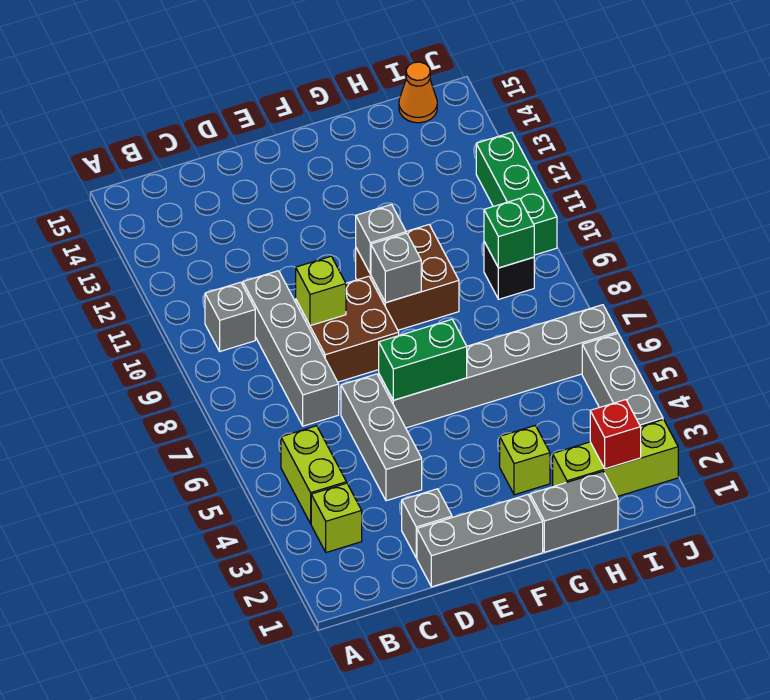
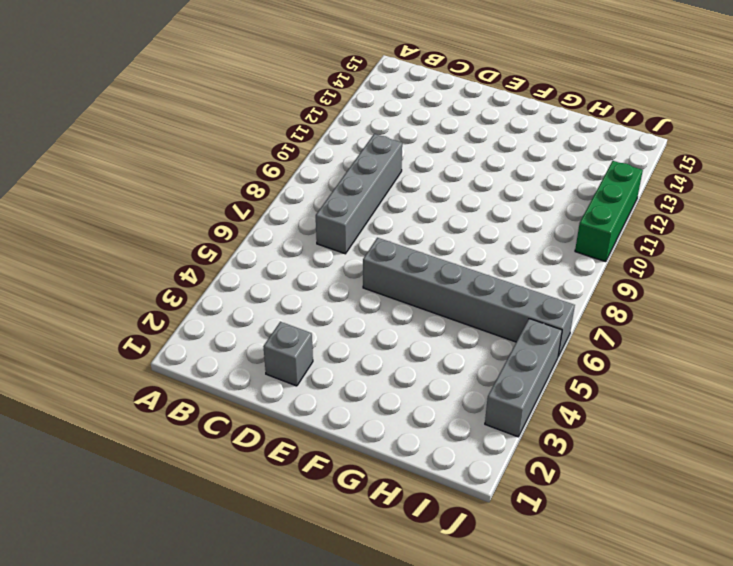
none -> lime brick B3 level 1
none -> lime brick B4:B5 level 1
none -> grey brick B10 level 1

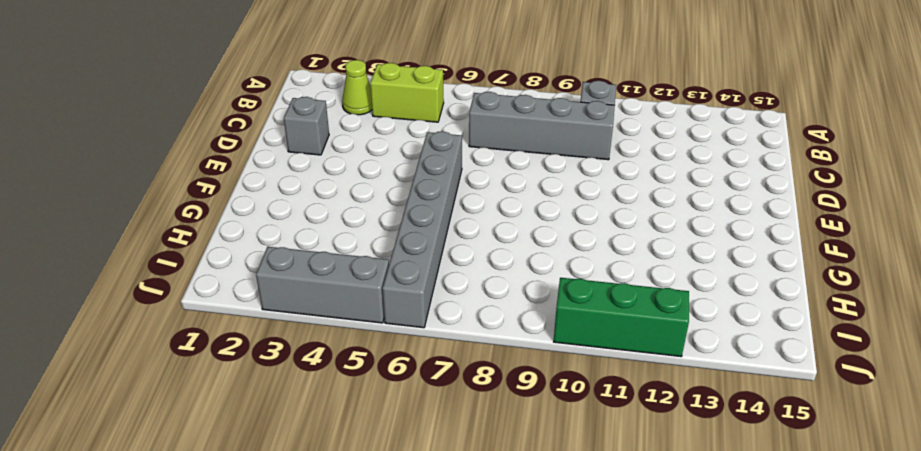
lime cone B3 level 1 -> lime brick B3 level 1
none -> grey brick D1:F1 level 1
none -> grey brick D4:D6 level 1
none -> brown brick D8:E9 level 1

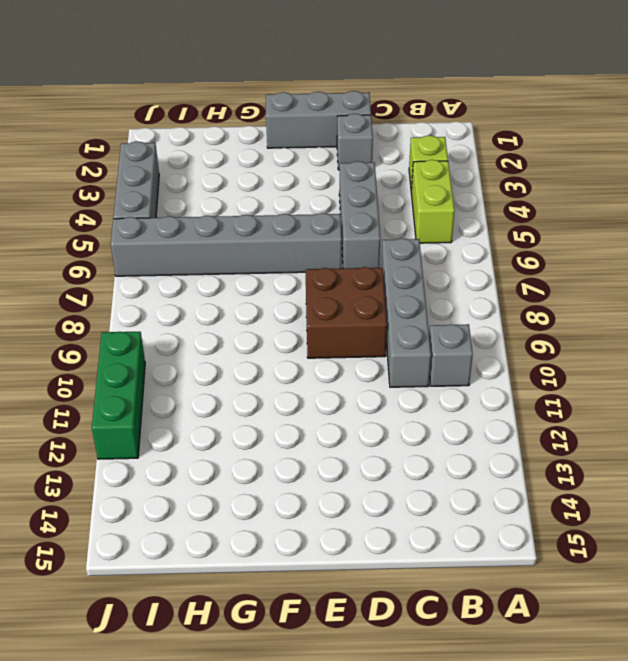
none -> brown brick F9:G10 level 1
none -> grey brick G1:H1 level 1
none -> lime brick G3 level 1

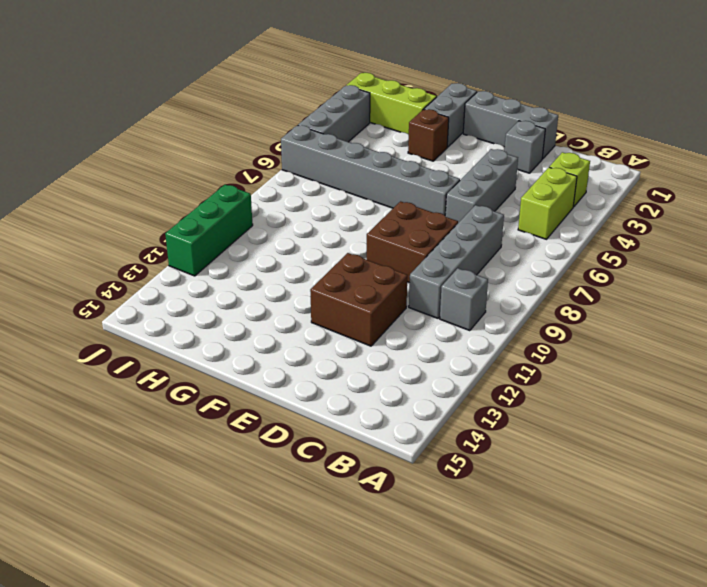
brown brick D11:E12 level 1 -> brown brick F9:G10 level 1
grey brick G1:G2 level 1 -> grey brick G1:H1 level 1
brown brick G3 level 1 -> lime brick G3 level 1
none -> black brick I9 level 1
none -> orange cone I15 level 1
none -> lime brick D9 level 2

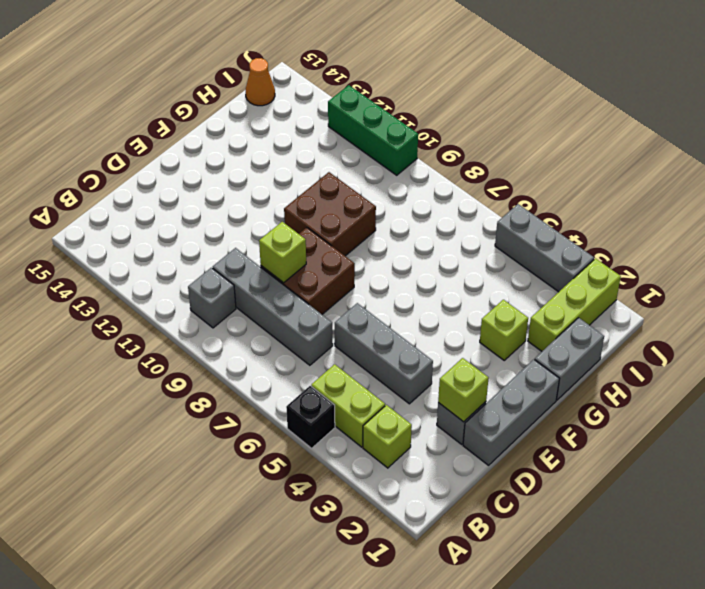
black brick A5 level 1 -> black brick I9 level 1
lime brick D2 level 2 -> none
none -> grey brick E6:J6 level 1
none -> green brick E6:F6 level 2
none -> grey brick F9 level 2

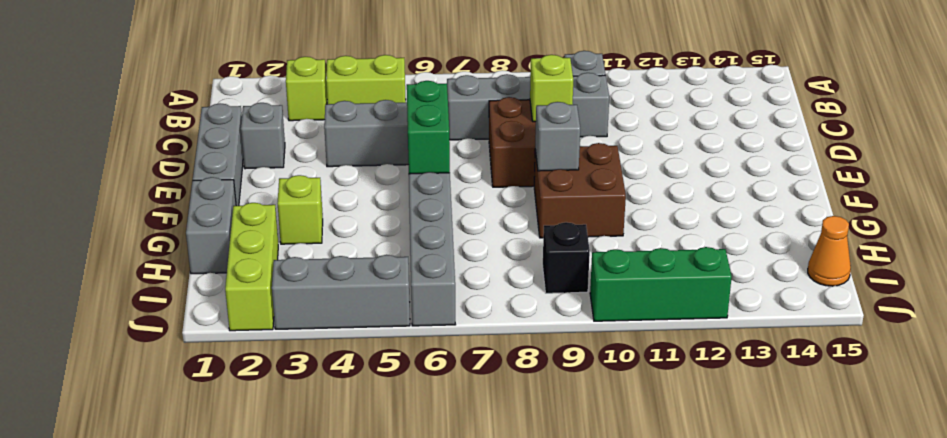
none -> grey brick F10 level 2
none -> red brick I2 level 2
none -> green brick I9 level 2

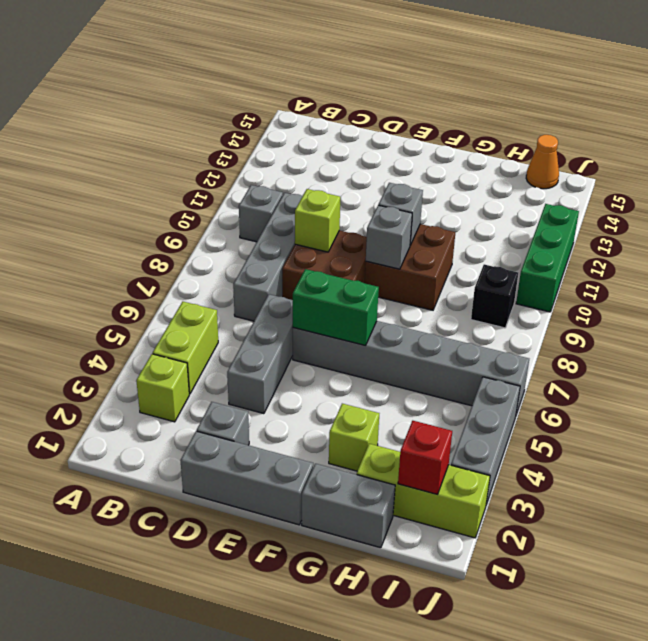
none -> green brick I9 level 2

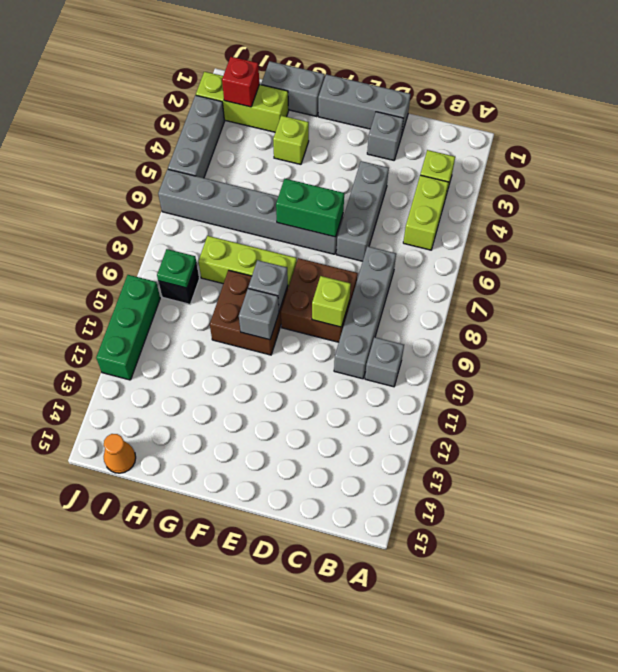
lime brick F8:H8 level 1 -> none
green plate I9 level 2 -> green brick I9 level 2

